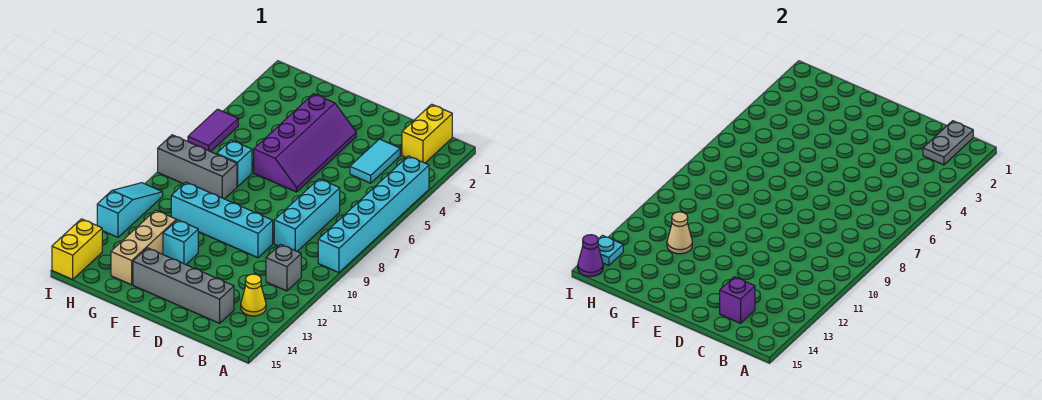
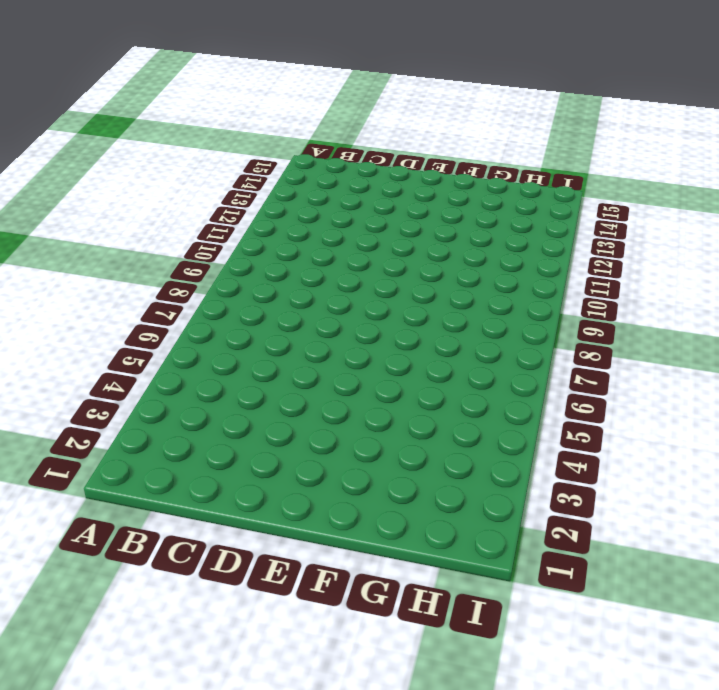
none -> cyan brick A4:A9 level 1
none -> yellow brick B1:B2 level 1
none -> grey brick B11 level 1

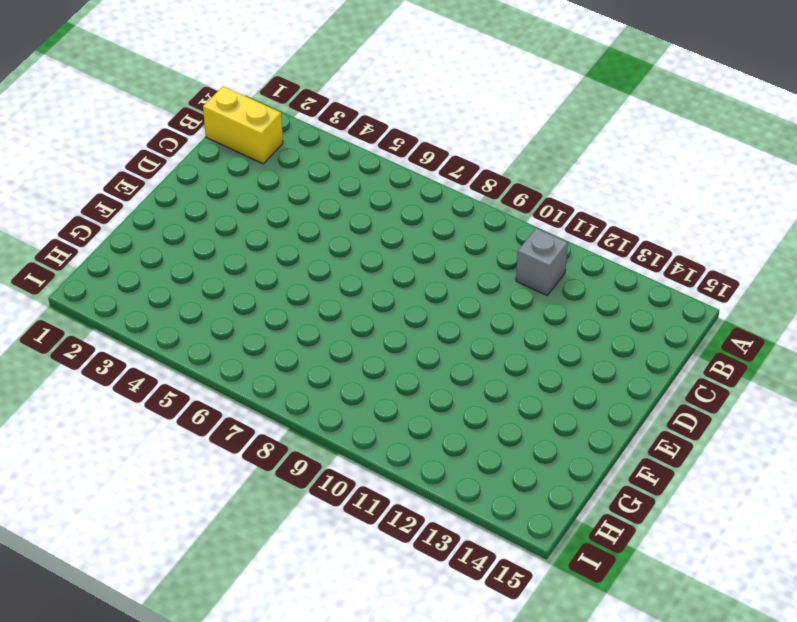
none -> cyan brick A4:A9 level 1
none -> yellow cone B13 level 1
none -> cyan tile C3:C4 level 1

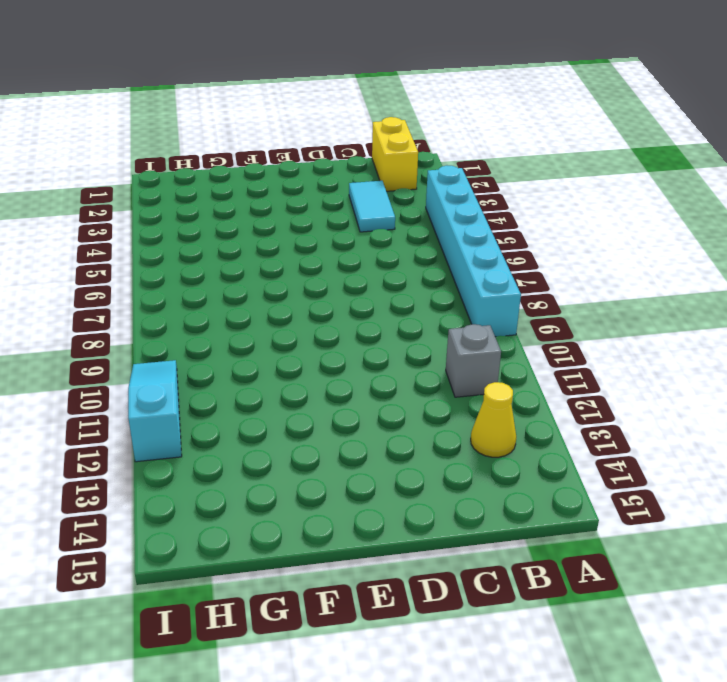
none -> cyan brick C7:C9 level 1
none -> grey brick C14:F14 level 1
none -> cyan brick D10:G10 level 1

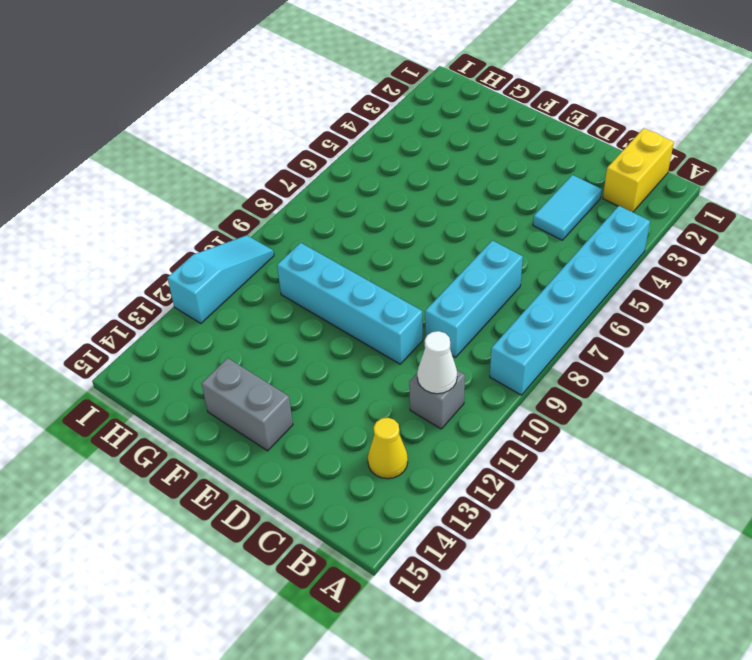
white cone B11 level 2 -> none
grey brick E14:F14 level 1 -> grey brick C14:F14 level 1
none -> purple slope E3:F6 level 1 top F
none -> cyan brick F12 level 1
none -> cyan brick G7 level 1

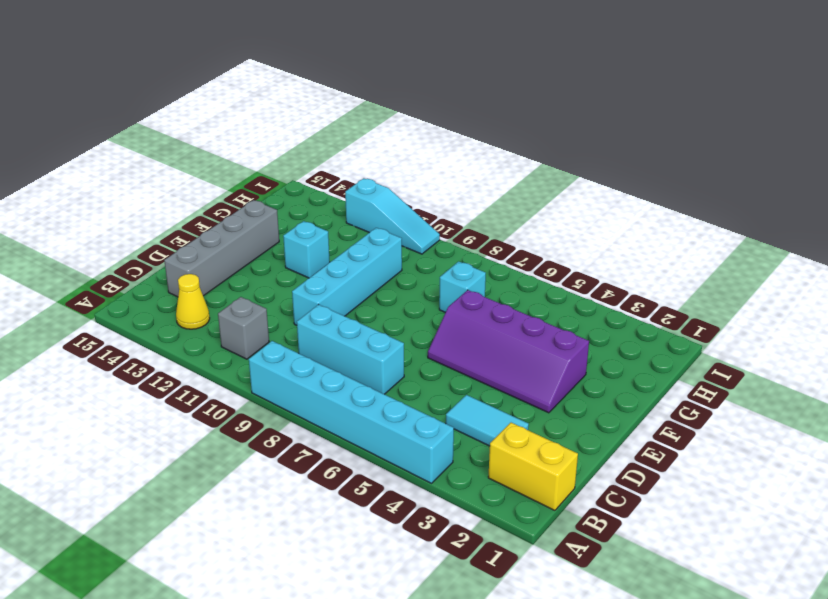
none -> grey brick G8:I8 level 1
none -> tan brick G12:G14 level 1
none -> purple tile I5:I6 level 1

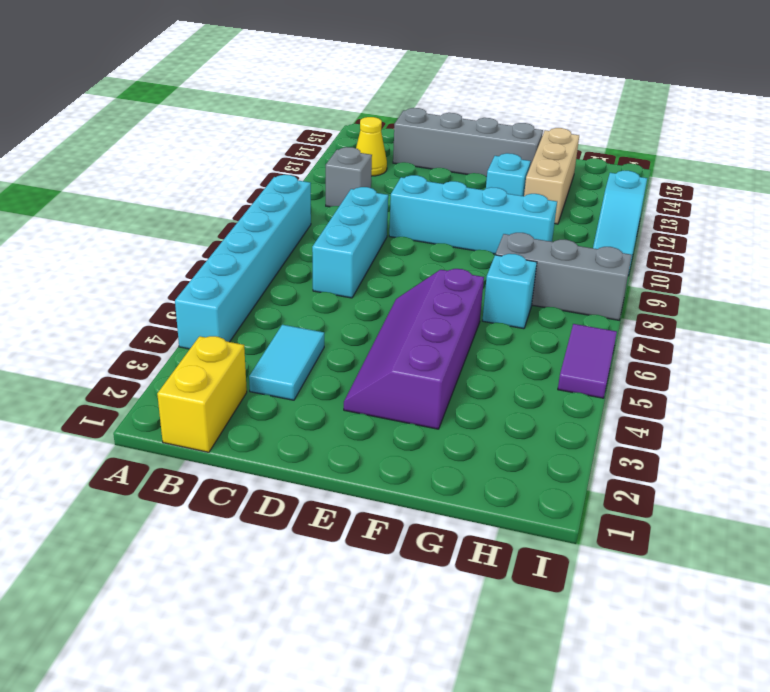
none -> yellow brick I14:I15 level 1
none -> grey plate B1:B2 level 2
none -> purple brick C14 level 2

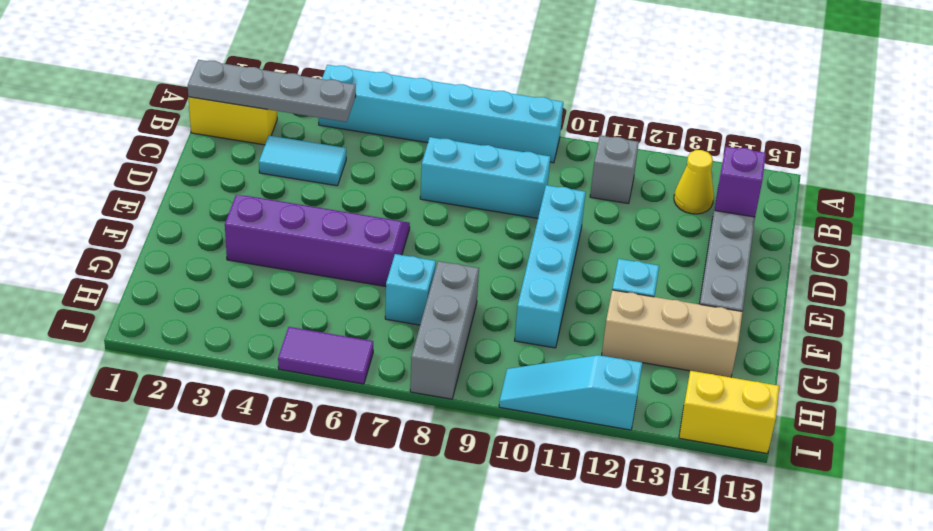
grey plate B1:B4 level 2 -> grey plate B1:B2 level 2
none -> tan cone G12 level 2
none -> cyan plate I14 level 2
none -> purple cone I15 level 2

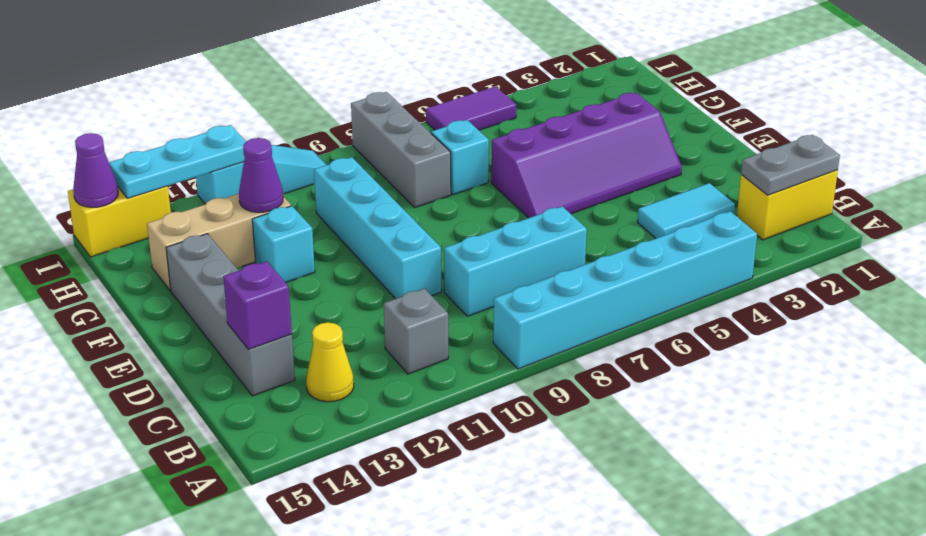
purple cone G12 level 2 -> tan cone G12 level 2
cyan plate I12:I14 level 2 -> cyan plate I14 level 2

